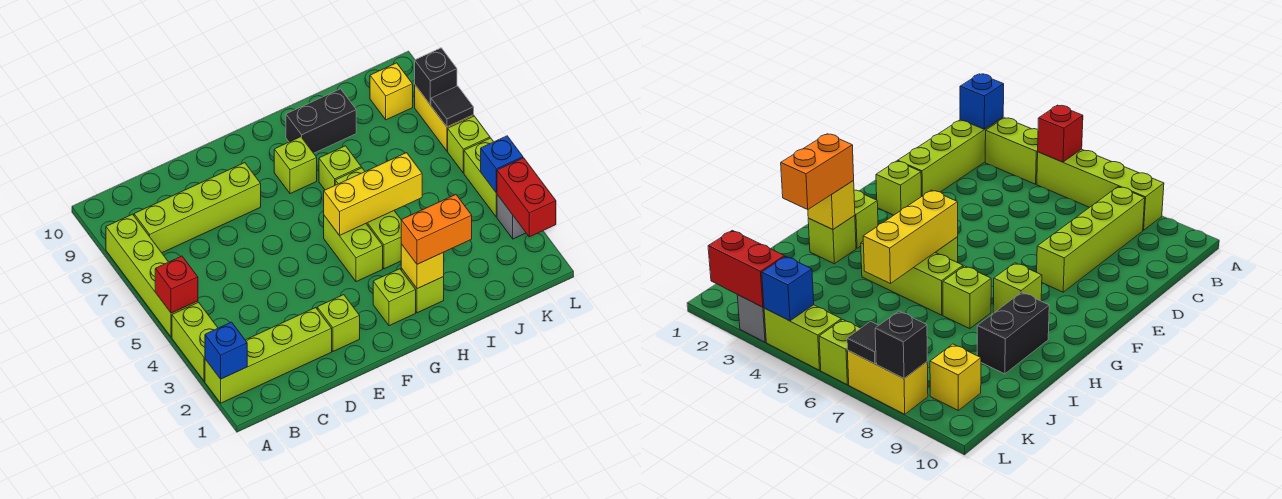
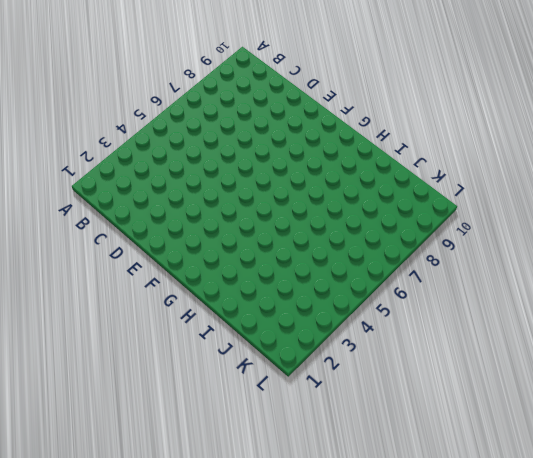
none -> lime brick A2:D2 level 1
none -> lime brick A3:A4 level 1
none -> lime brick A5:A8 level 1

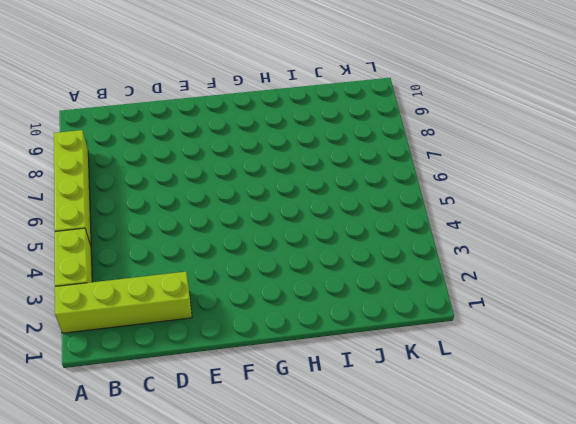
none -> lime brick B8:E8 level 1
none -> lime brick E2 level 1
none -> lime brick G2 level 1

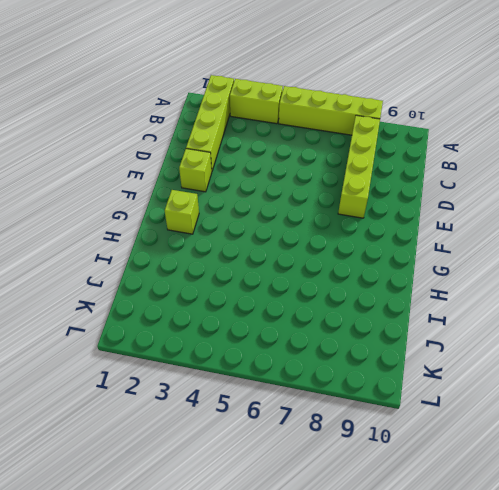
none -> lime brick G4:G5 level 1
none -> lime brick G8 level 1
none -> lime brick H2 level 1

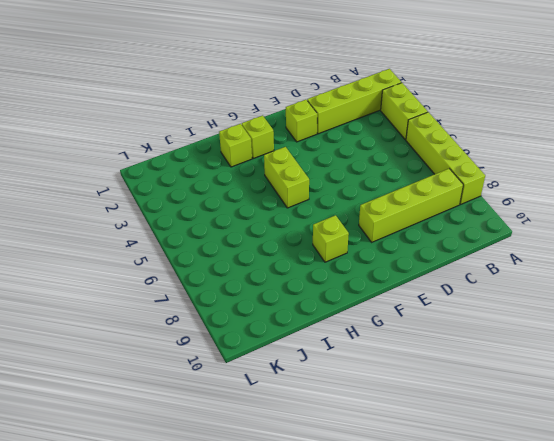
none -> lime brick H4:H6 level 1
none -> lime brick H7 level 1
none -> black brick H9:I9 level 1

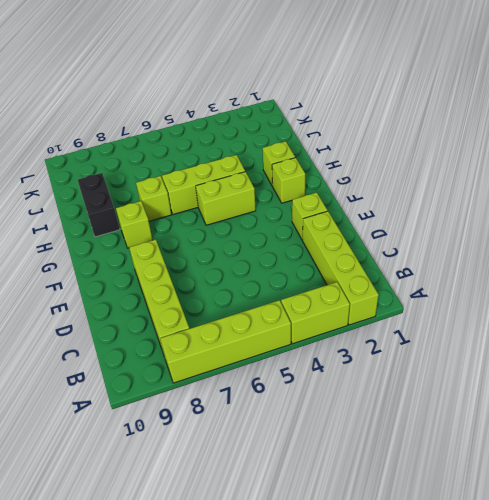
none -> yellow brick K9 level 1
none -> grey brick L3 level 1
none -> lime brick L4:L5 level 1

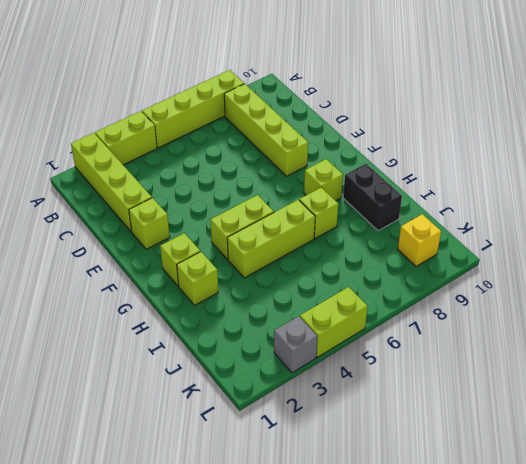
none -> lime brick L6 level 1
none -> yellow brick L7:L8 level 1
none -> blue brick A2 level 2

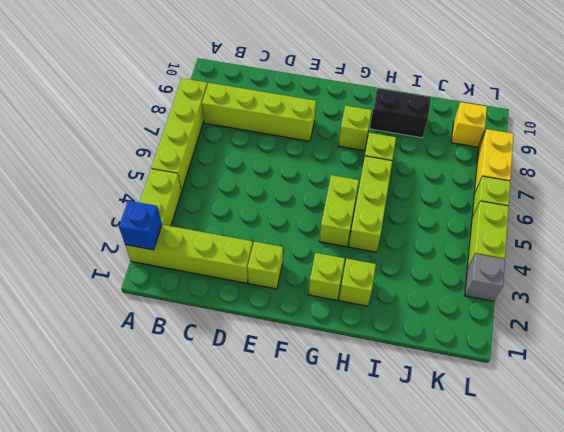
none -> red brick A5 level 2
none -> yellow brick G5:I5 level 2
none -> yellow brick H2 level 2

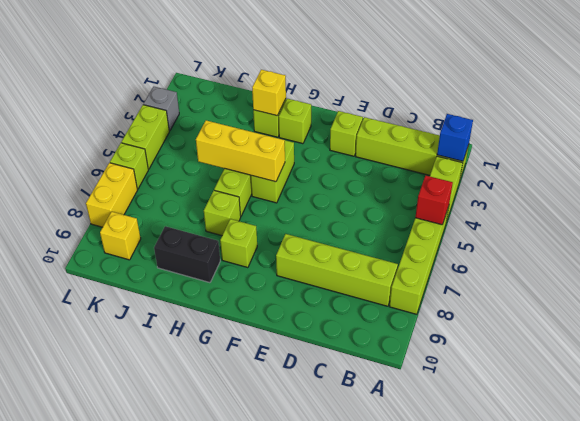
none -> red brick L2:L3 level 2
none -> blue brick L4 level 2
none -> black tile L7 level 2

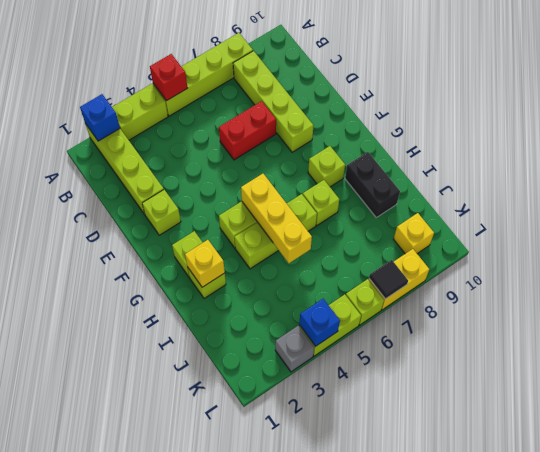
red brick D6:D7 level 1 -> red brick L2:L3 level 2
none -> black brick L8 level 2
none -> orange brick H2:I2 level 3

